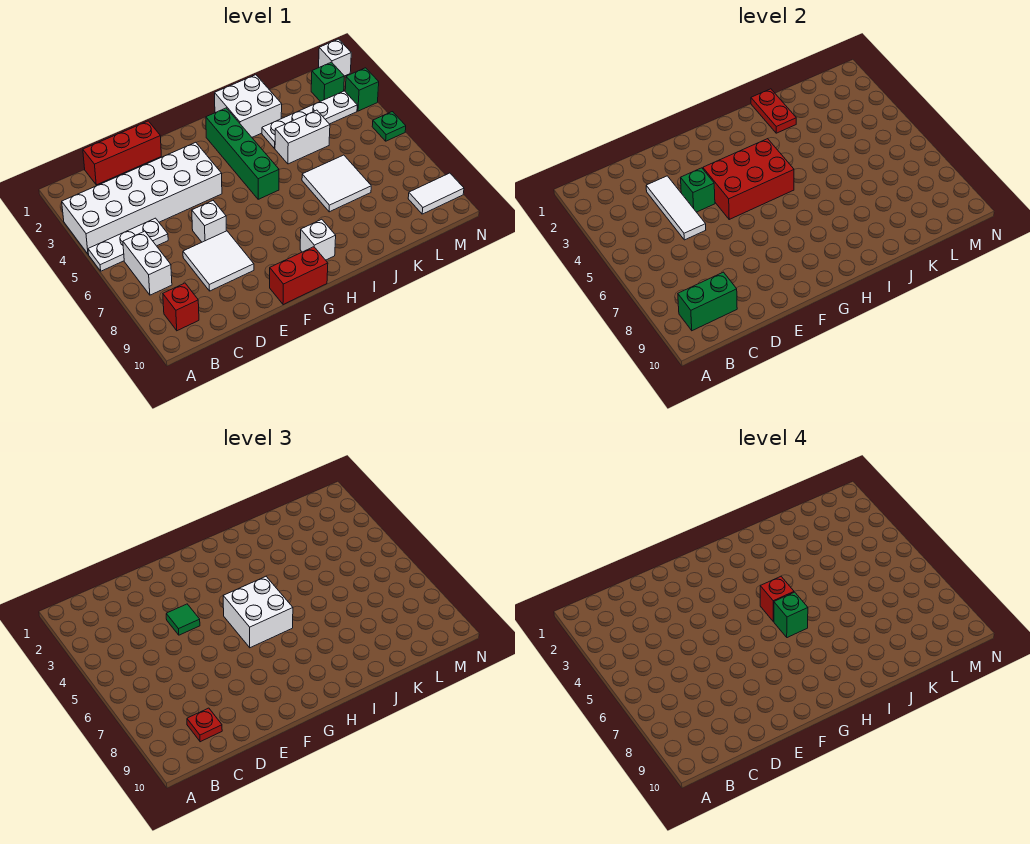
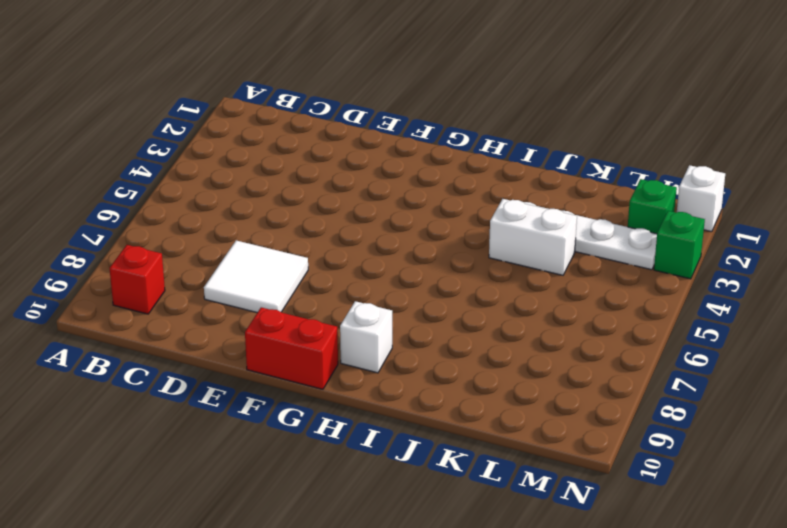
none -> white brick A3:F4 level 1
none -> white plate A5:C5 level 1
none -> white brick B6:B7 level 1

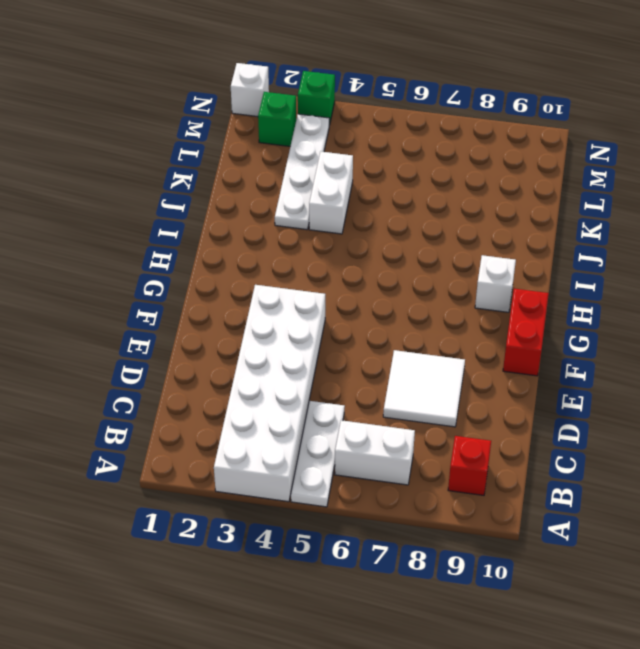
none -> red brick C1:E1 level 1
none -> white brick E6 level 1
none -> green brick H2:H5 level 1

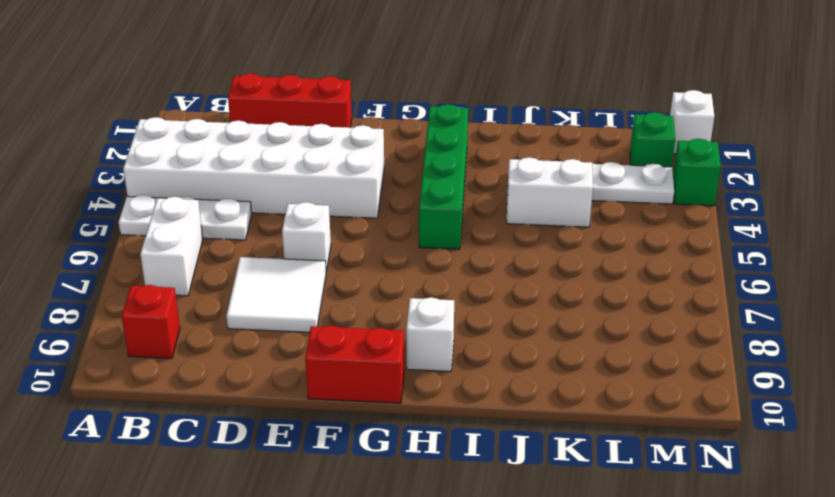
none -> white brick I1:J2 level 1
none -> white tile J6:K7 level 1
none -> white tile M9:N9 level 1

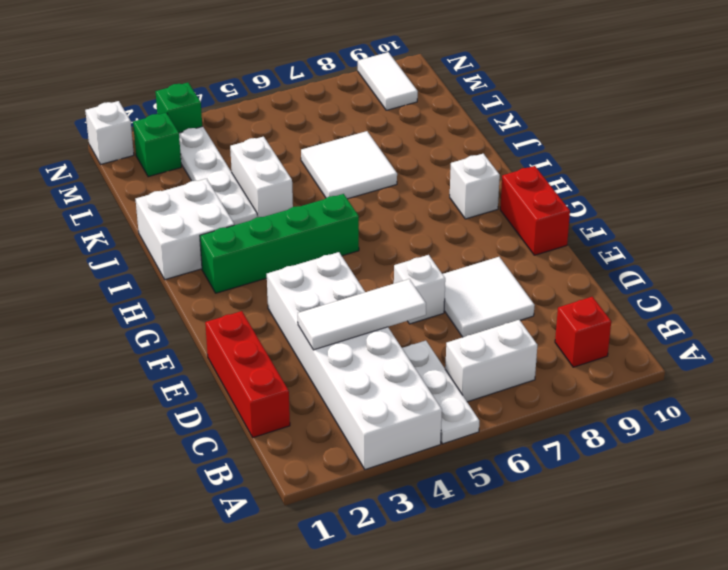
none -> green plate N5 level 1
none -> green brick B9:C9 level 2
none -> green brick E4 level 2

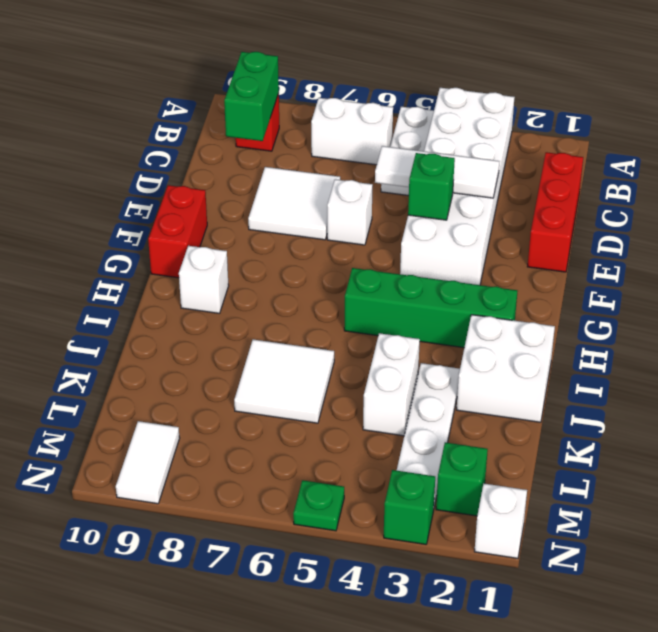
none -> red brick F4:H5 level 2
none -> red plate J1:J2 level 2
none -> red plate C9 level 3

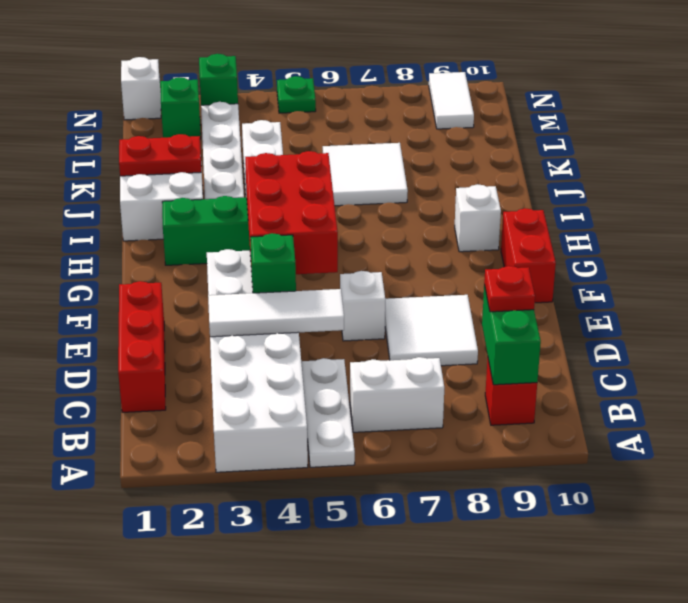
none -> green tile E4 level 3
none -> white brick G5:H6 level 3
none -> red brick H5 level 4

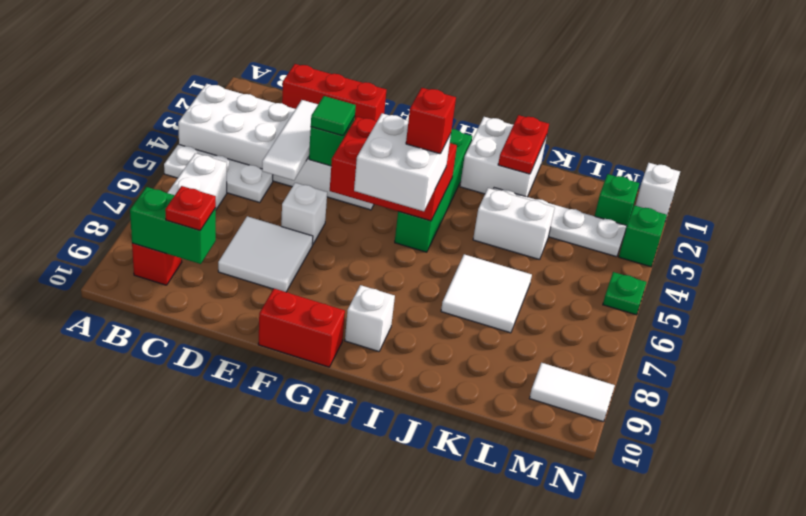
none -> green brick H6 level 4

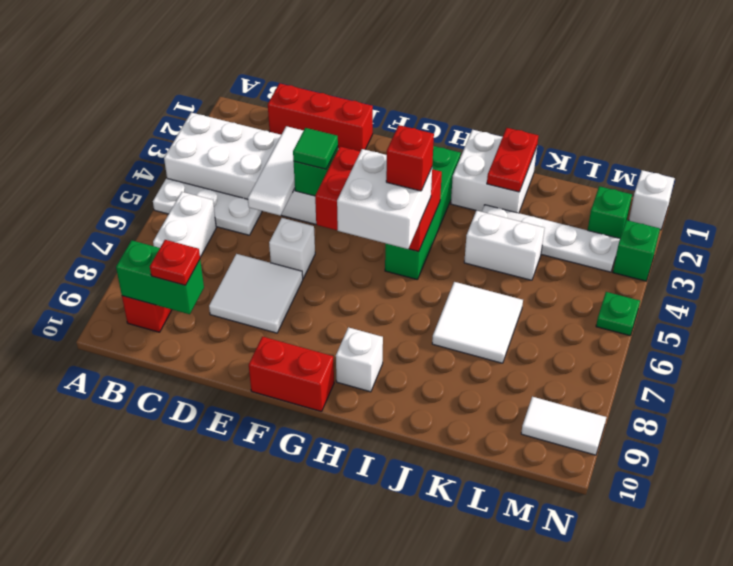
none -> green brick H6 level 4

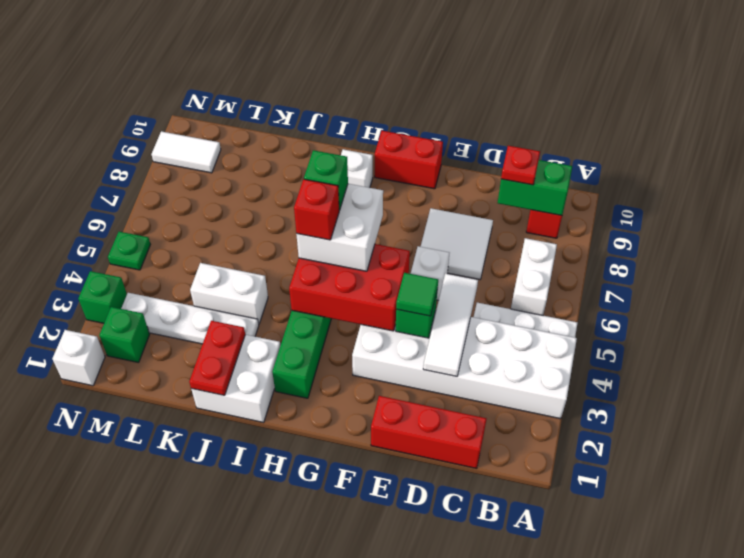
none -> white tile J6:K7 level 1

